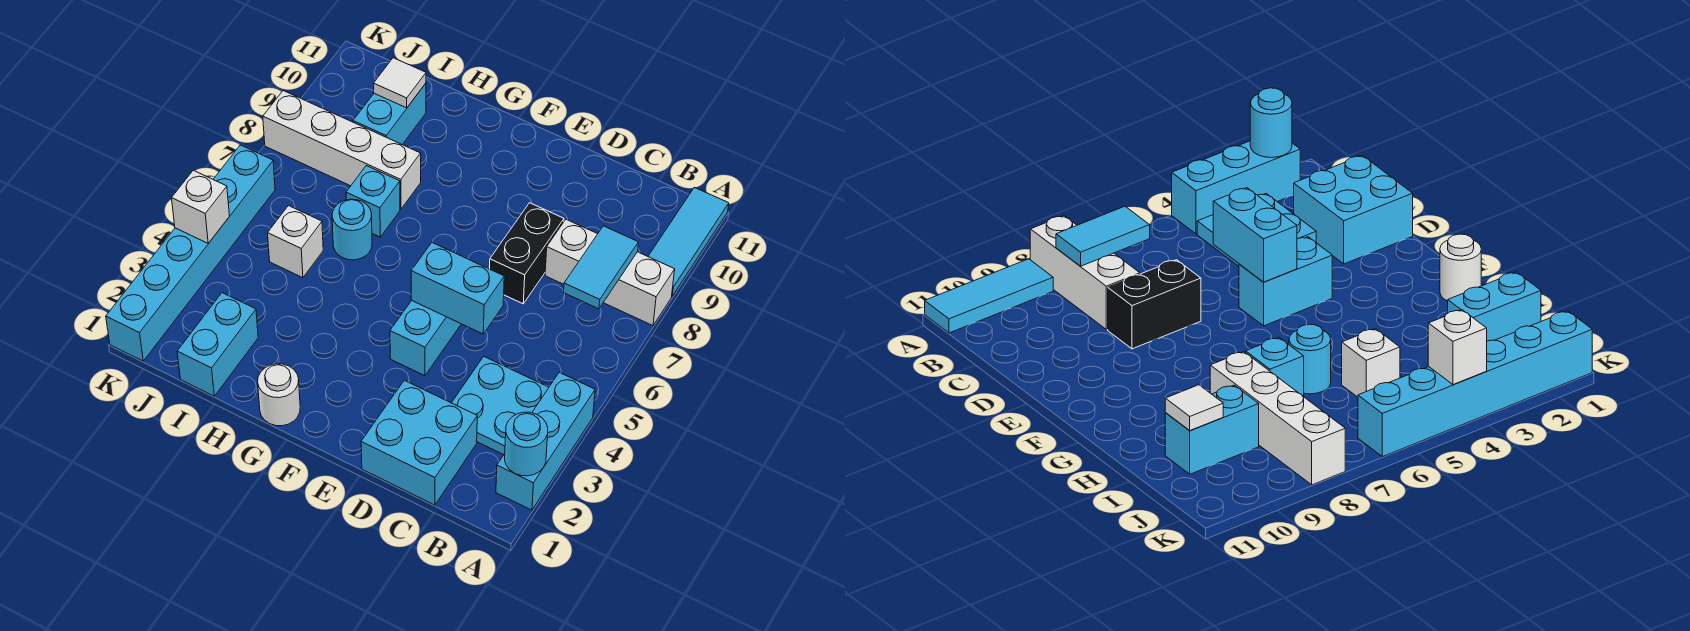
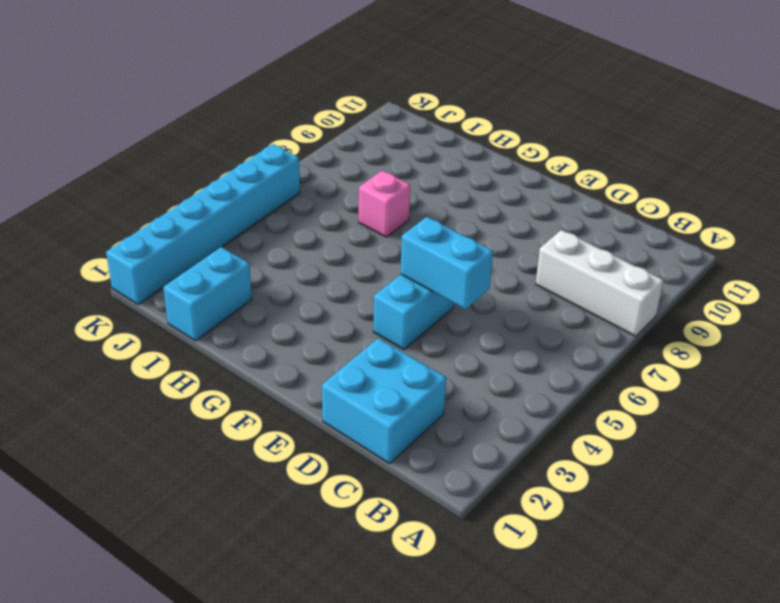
pink brick H7 level 1 -> cyan brick H7 level 1
none -> cyan brick A2:A4 level 1
none -> cyan tile A9:A11 level 1
none -> cyan plate B3:C4 level 1

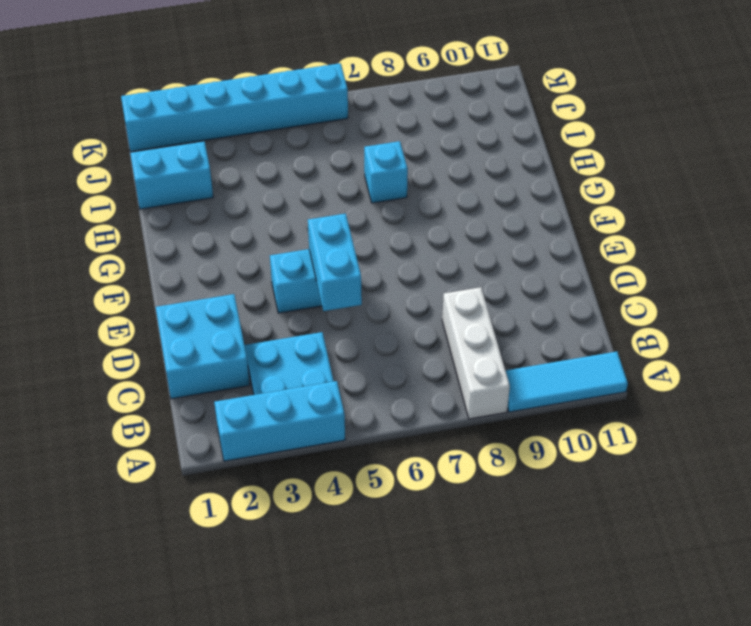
none -> black brick D7:D8 level 1
none -> white round brick G1 level 1
none -> cyan round brick H6 level 1

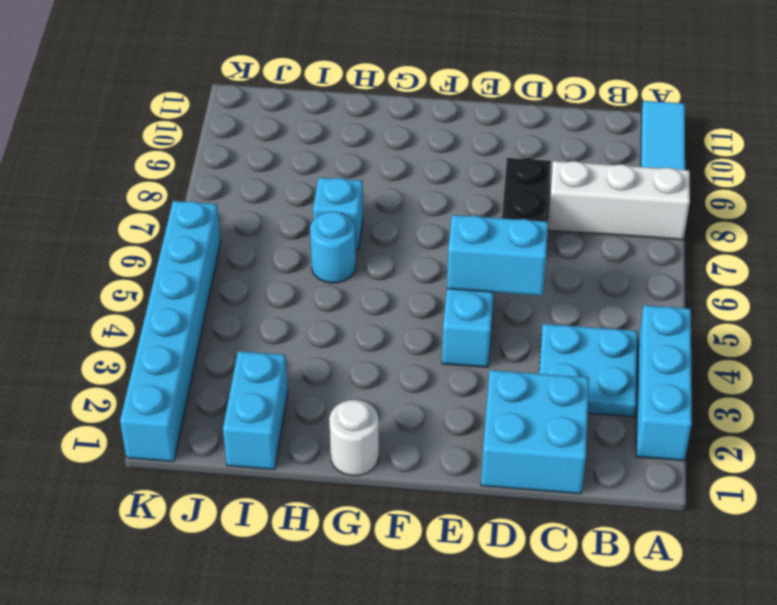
none -> white brick H8:K8 level 1
none -> white brick I5 level 1
none -> cyan brick I9:I10 level 1

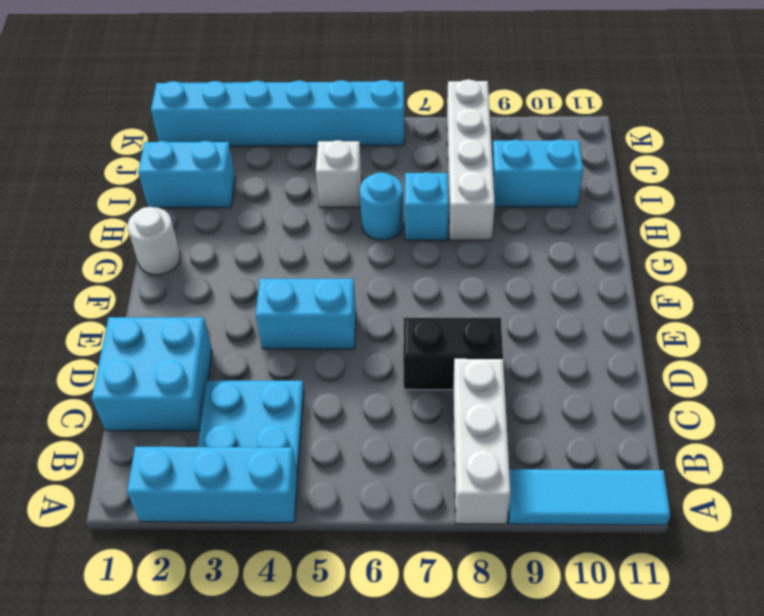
none -> cyan round brick A2 level 2
none -> cyan tile B7:B8 level 2
none -> cyan brick D5:E5 level 2

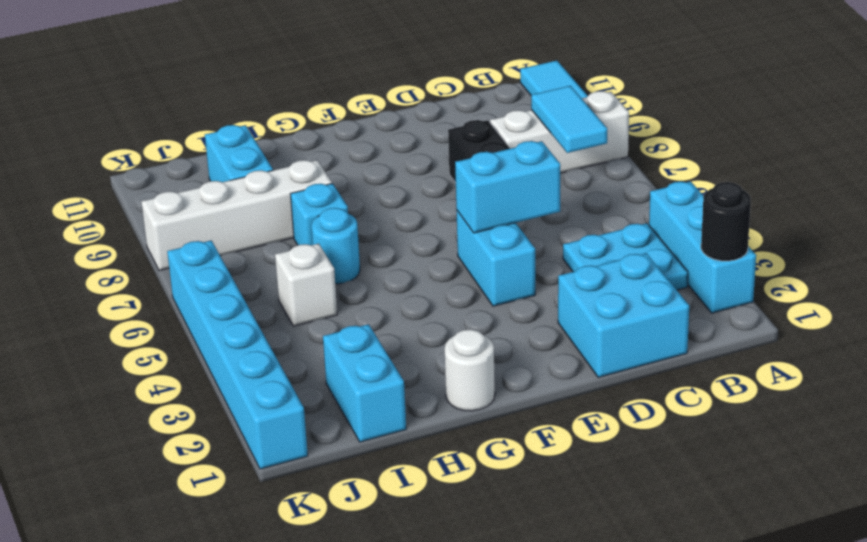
black round brick A2 level 2 -> cyan round brick A2 level 2
none -> white tile I10 level 2
none -> white brick K4 level 2

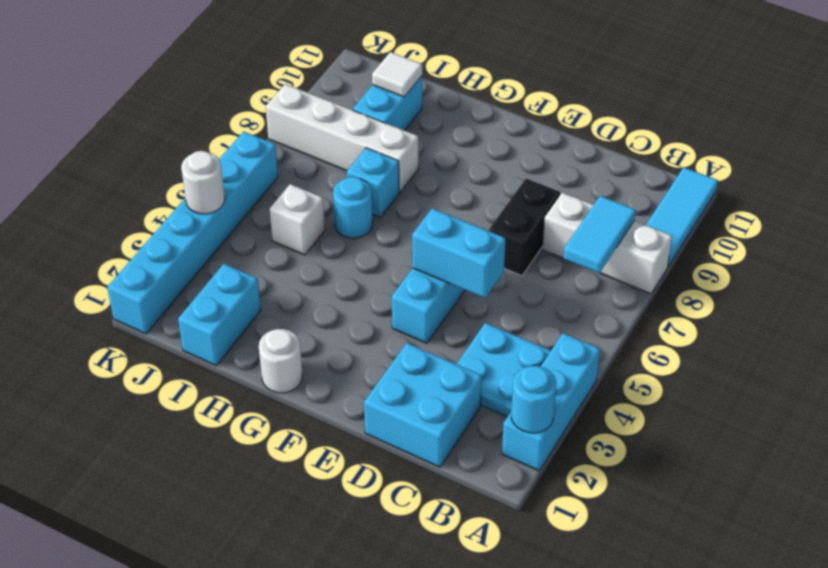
white round brick K4 level 2 -> white brick K4 level 2

